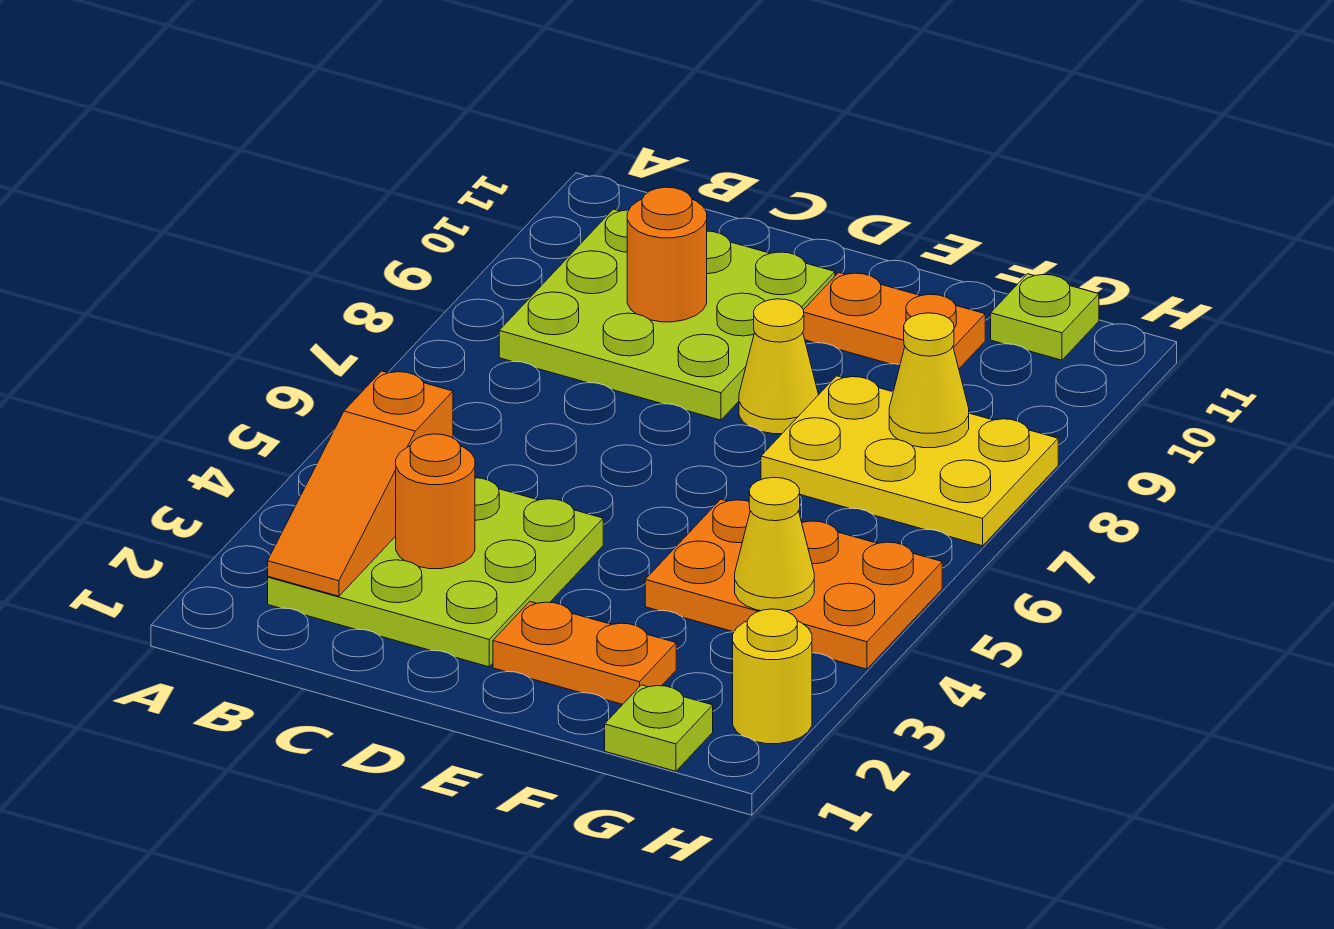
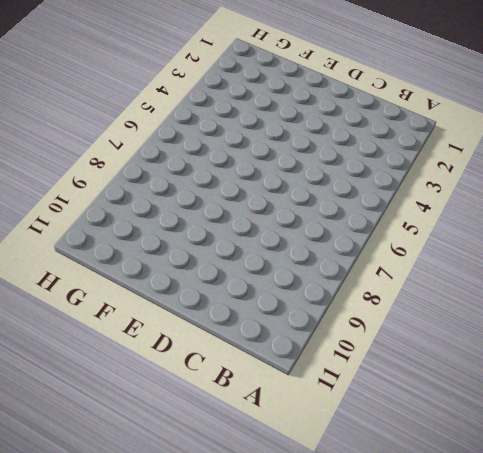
none -> lime plate B2:D4 level 1
none -> lime plate B8:D10 level 1
none -> orange plate E2:F2 level 1

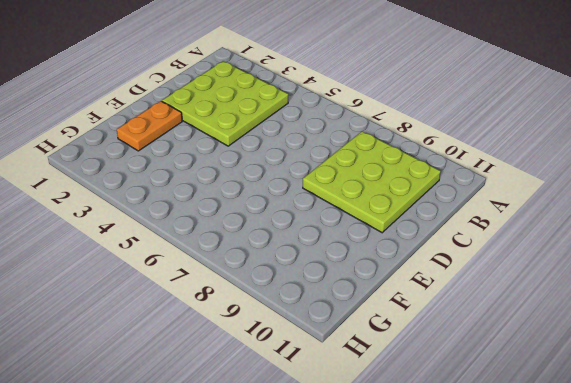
none -> yellow cone E8 level 1
none -> orange plate E10:F10 level 1
none -> orange plate F4:H5 level 1

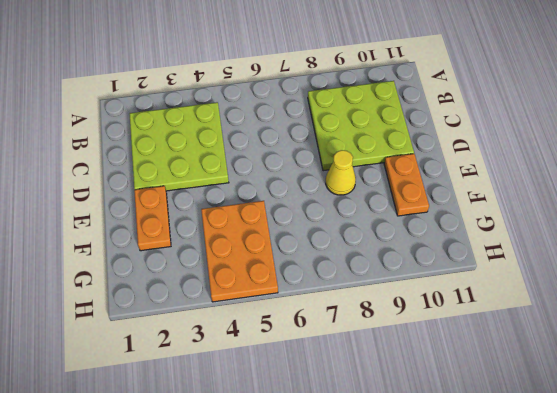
none -> yellow plate F7:H8 level 1
none -> lime plate G1 level 1
none -> lime plate G11 level 1

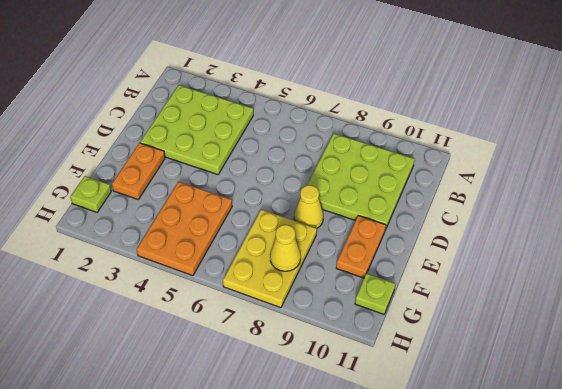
none -> yellow round brick H2 level 1
none -> orange slope B2:B4 level 2 top 4
none -> orange round brick C3 level 2

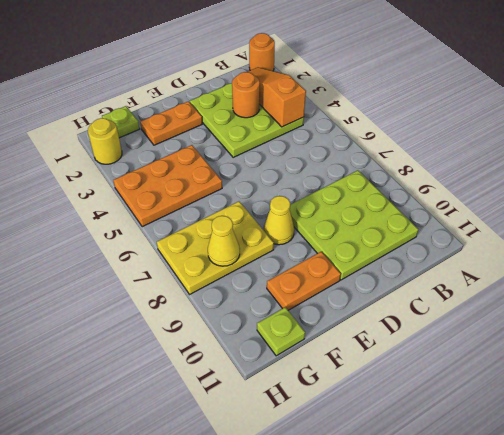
orange round brick A1 level 1 -> orange round brick C9 level 2
none -> yellow cone G4 level 2

